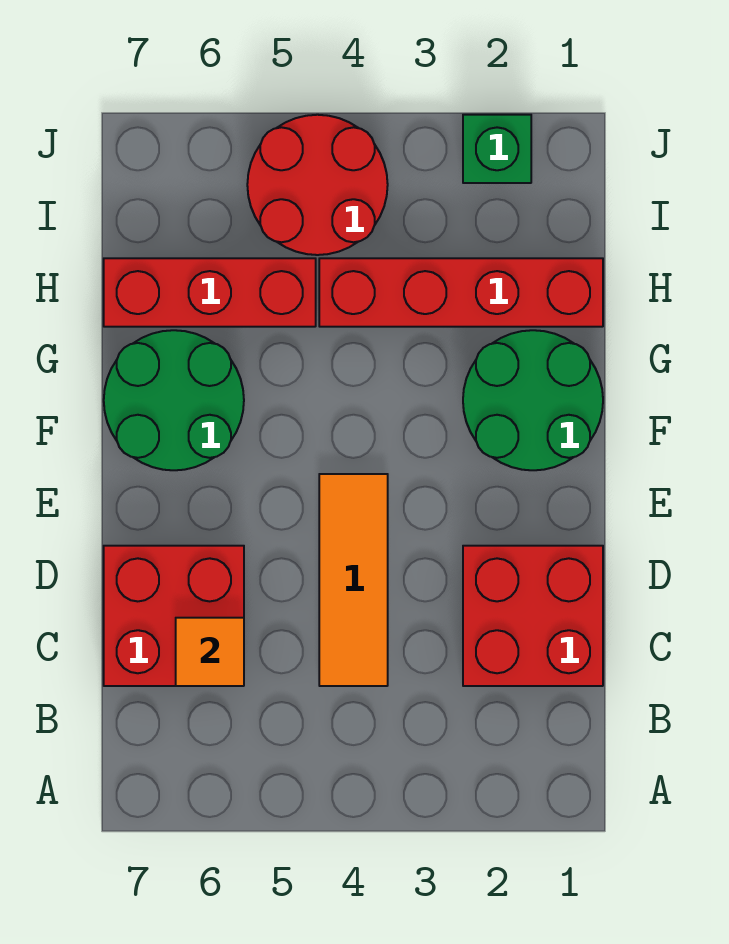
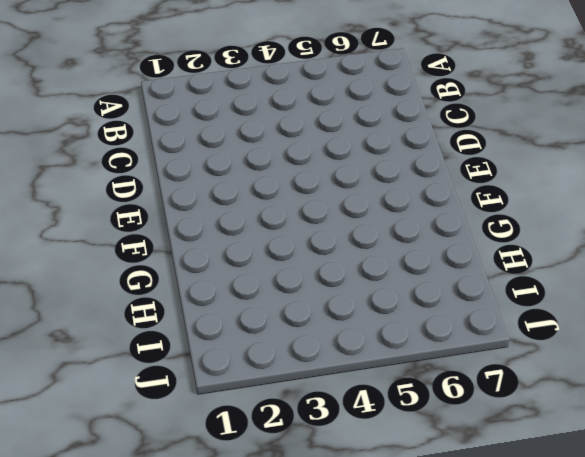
none -> red brick C1:D2 level 1
none -> orange tile C4:E4 level 1

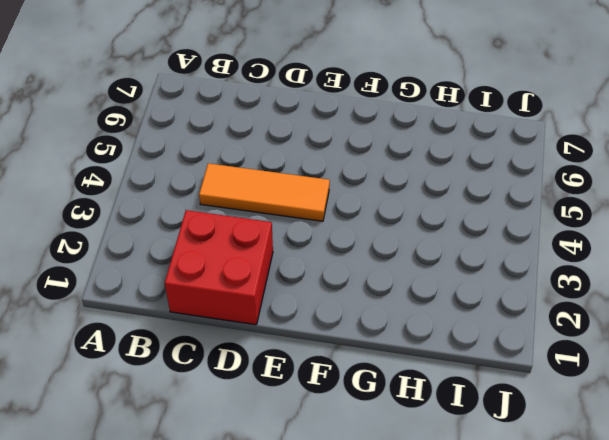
none -> red brick C6:D7 level 1
none -> green round brick F1:G2 level 1

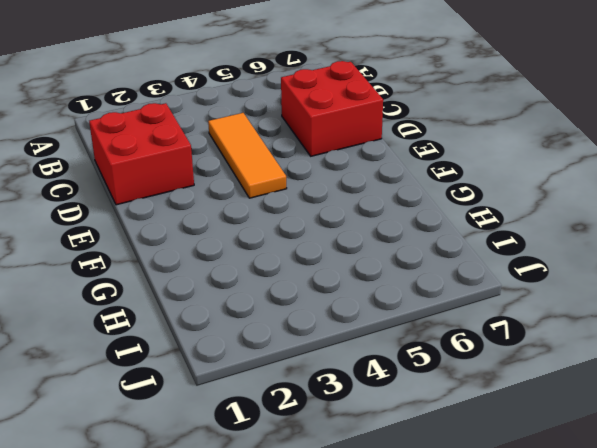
none -> green round brick F1:G2 level 1
none -> green round brick F6:G7 level 1

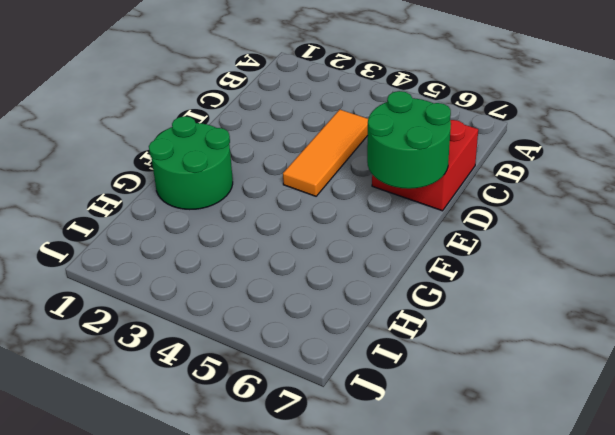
green round brick D6:E7 level 2 -> green round brick F6:G7 level 1
none -> red brick C1:D2 level 1
none -> red brick H1:H4 level 1

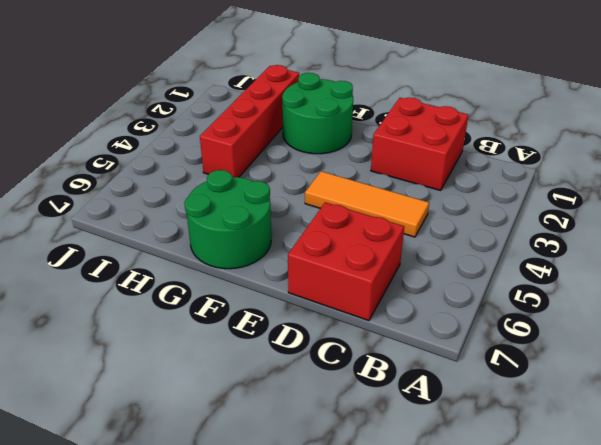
none -> red brick H5:H7 level 1
none -> red round brick I4:J5 level 1

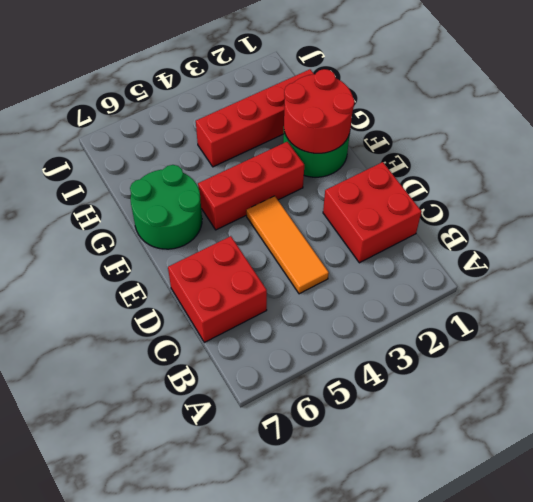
red round brick F1:G2 level 2 -> red round brick I4:J5 level 1
red brick F3:F5 level 1 -> red brick H5:H7 level 1
none -> green brick J2 level 1
none -> orange tile C6 level 2

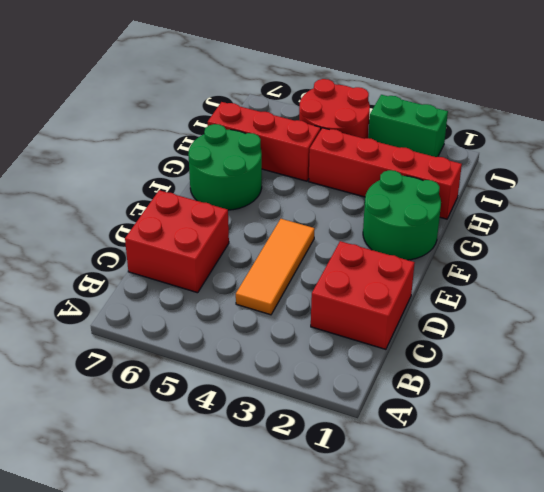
green brick J2:J3 level 1 -> green brick J2 level 1
none -> orange tile C6 level 2

